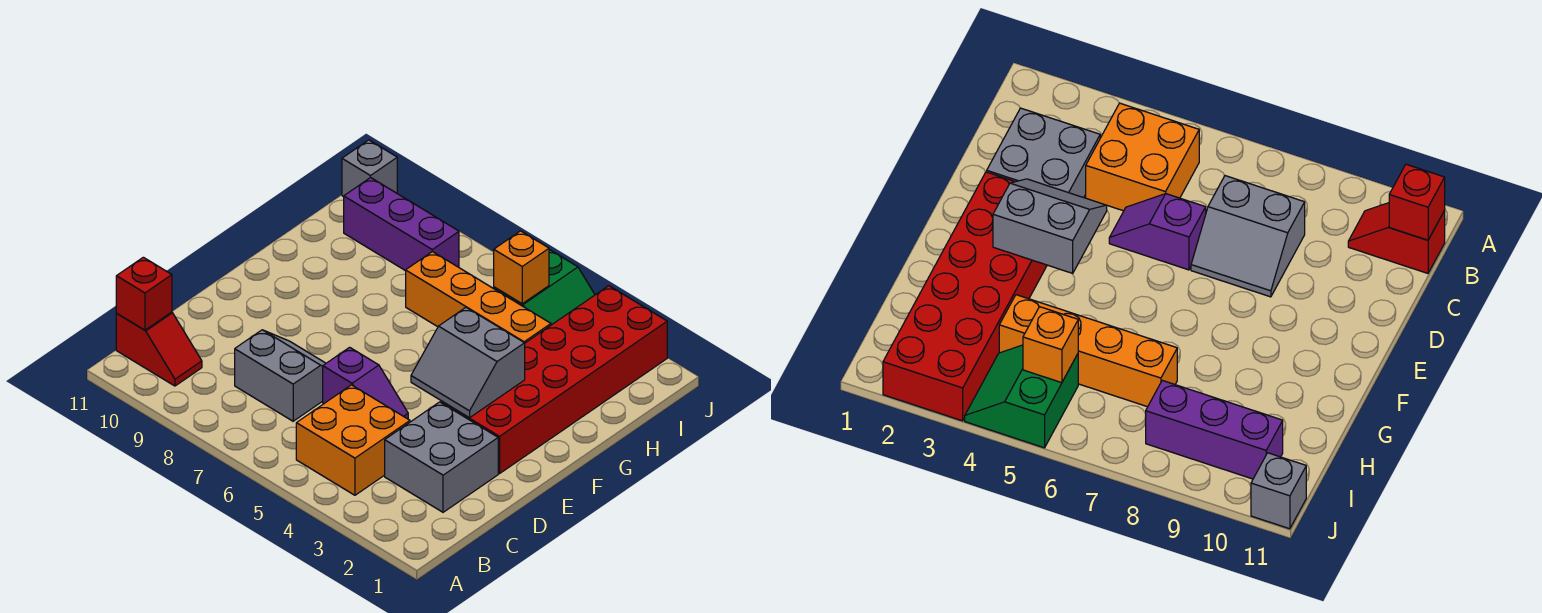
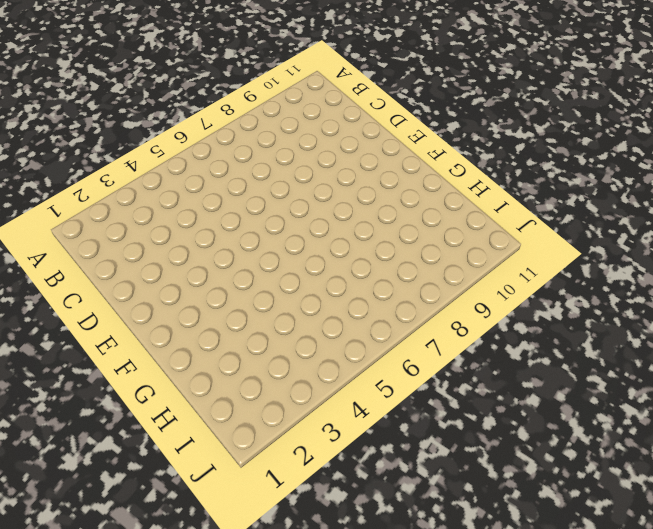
none -> orange brick B4:C5 level 1
none -> red slope B10:B11 level 1 top 11
none -> grey brick C2:D3 level 1

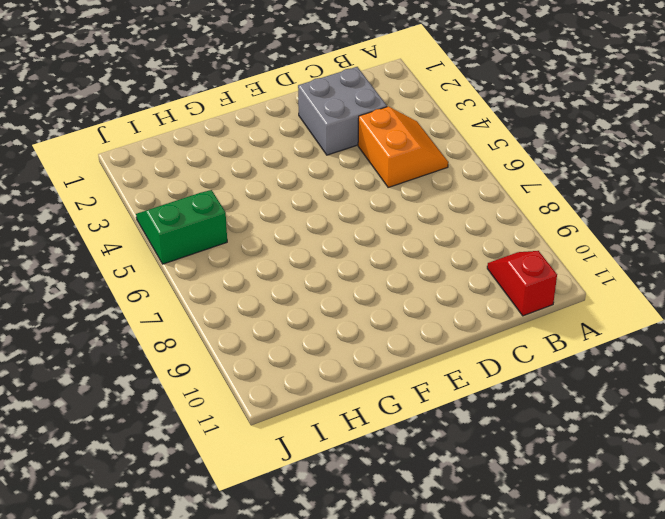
orange slope B4:C5 level 1 top C -> orange brick B4:C5 level 1
none -> grey slope C7:D8 level 1 top C
none -> purple slope D5:D6 level 1 top 6
none -> red brick E2:J3 level 1

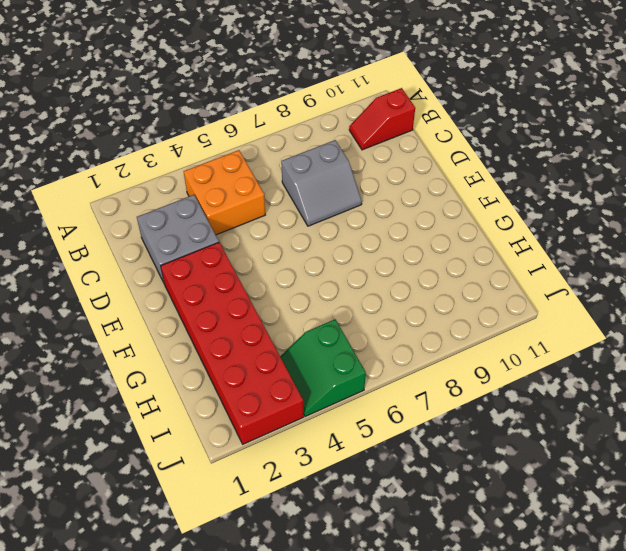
none -> purple slope D5:D6 level 1 top 6
none -> orange brick H4:H7 level 1
none -> purple brick I8:I10 level 1

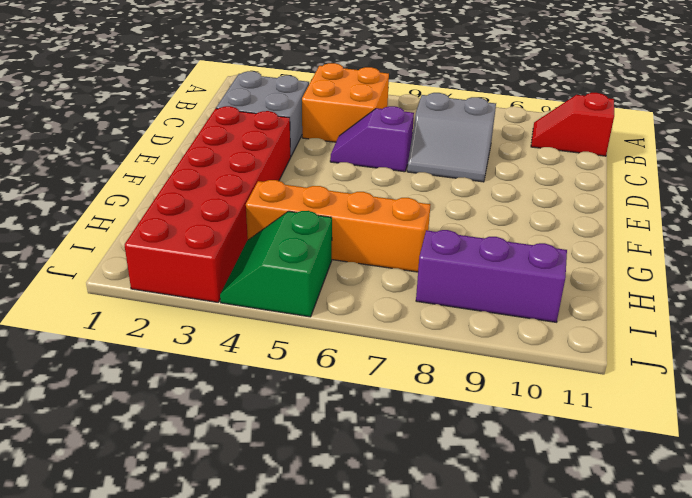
none -> grey brick J11 level 1
none -> red brick B11 level 2
none -> grey slope E3:F4 level 2 top F

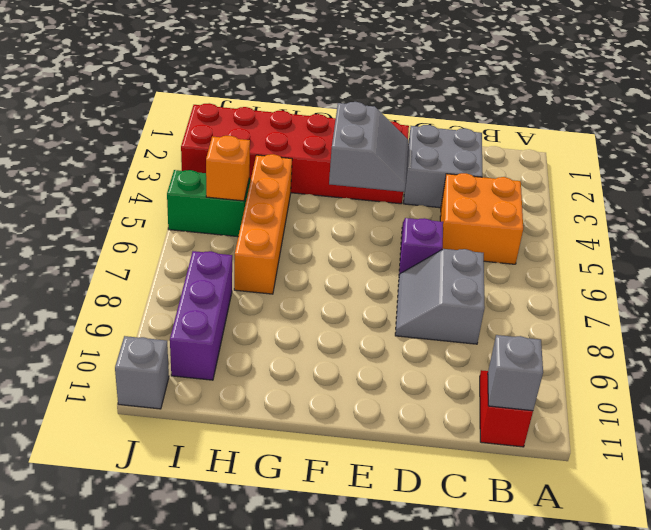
grey brick B11 level 2 -> red brick B11 level 2

